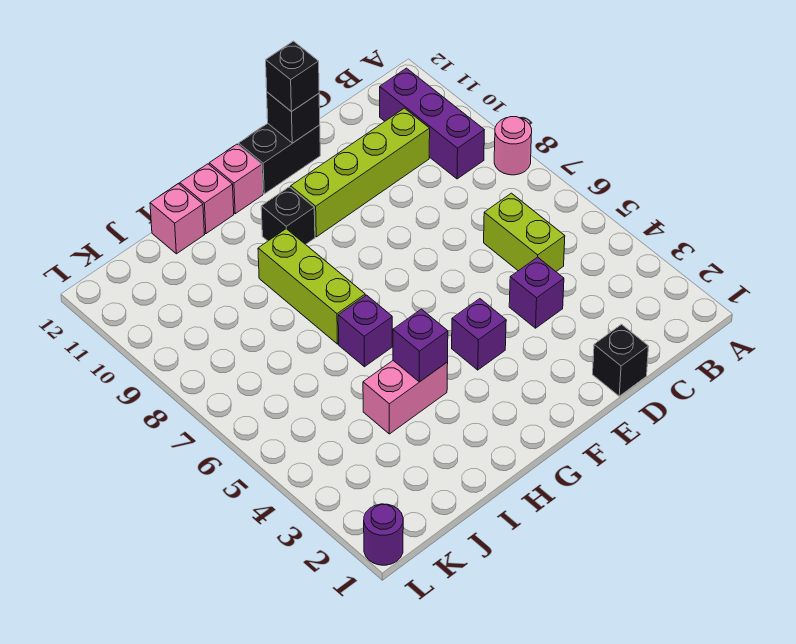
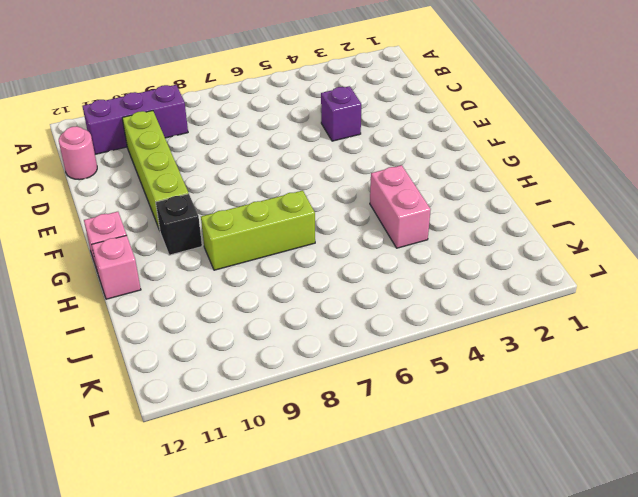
pink round brick C12 level 1 -> pink round brick A8 level 1
none -> lime brick C5:C6 level 1
none -> black brick D1 level 1
none -> black brick E12:F12 level 1

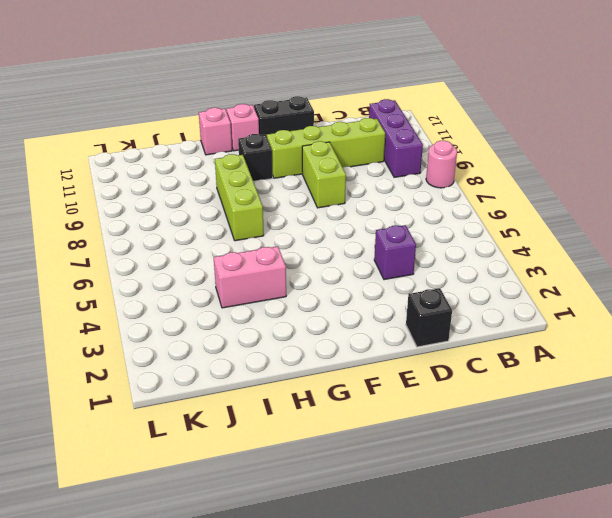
lime brick E8:E9 level 1 -> lime brick C5:C6 level 1
none -> purple brick F4 level 1
none -> purple brick H6 level 1
none -> pink brick I12 level 1

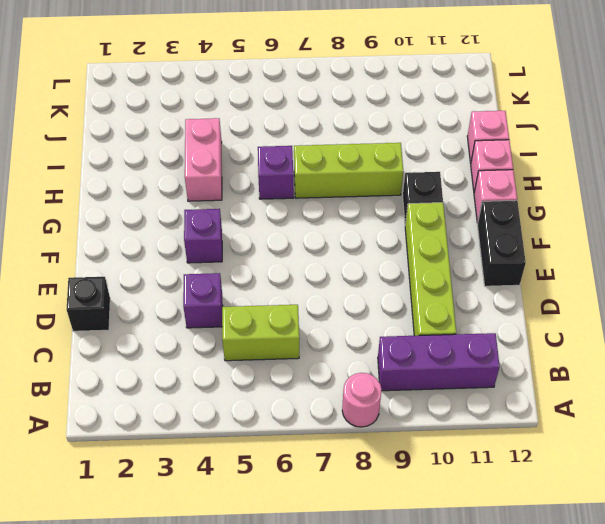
none -> purple round brick L1 level 1
none -> black brick E12 level 2
none -> purple brick H4 level 2

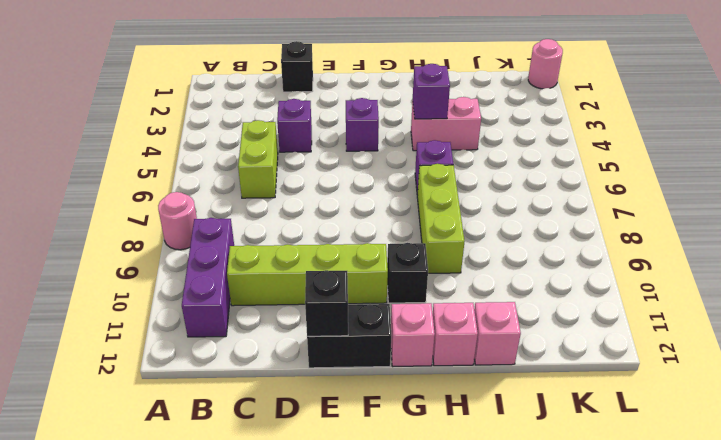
pink round brick L1 level 1 -> purple round brick L1 level 1
none -> black brick E12 level 3

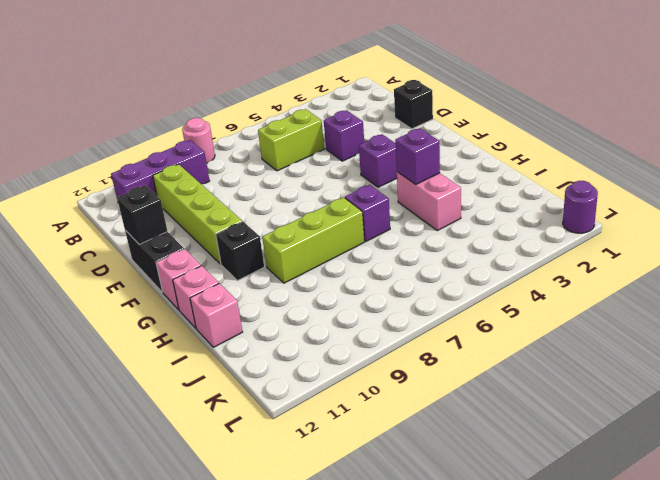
none -> black brick E12 level 3

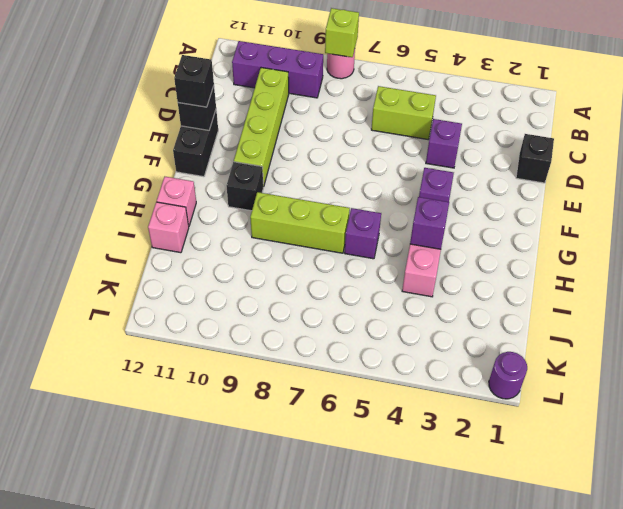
lime brick A8 level 2 -> none
none -> pink brick G12 level 1

